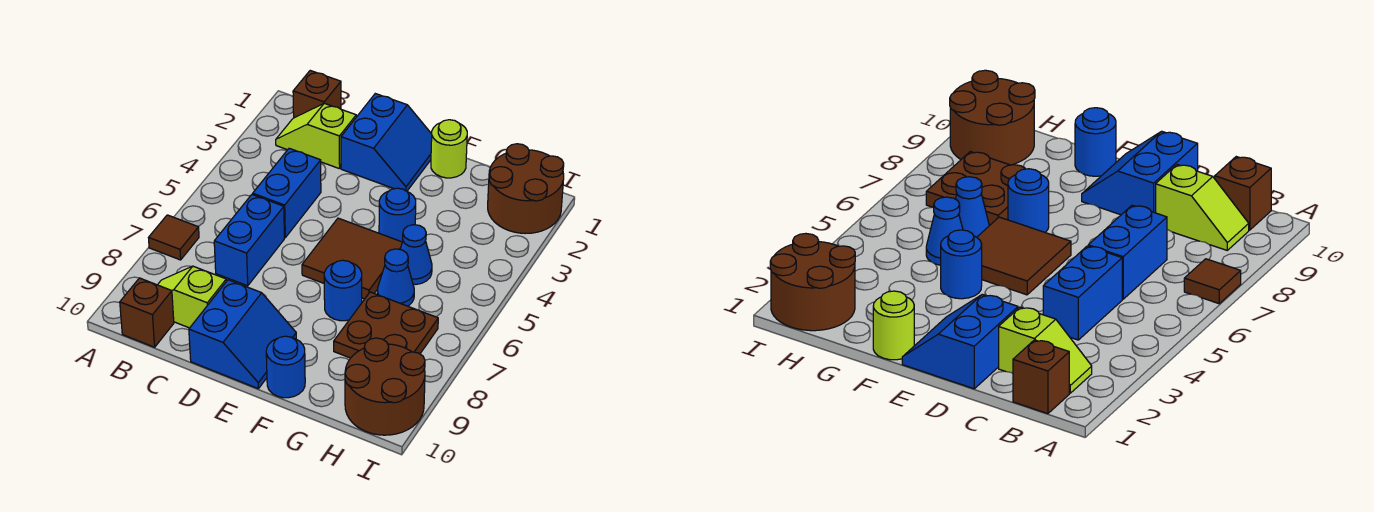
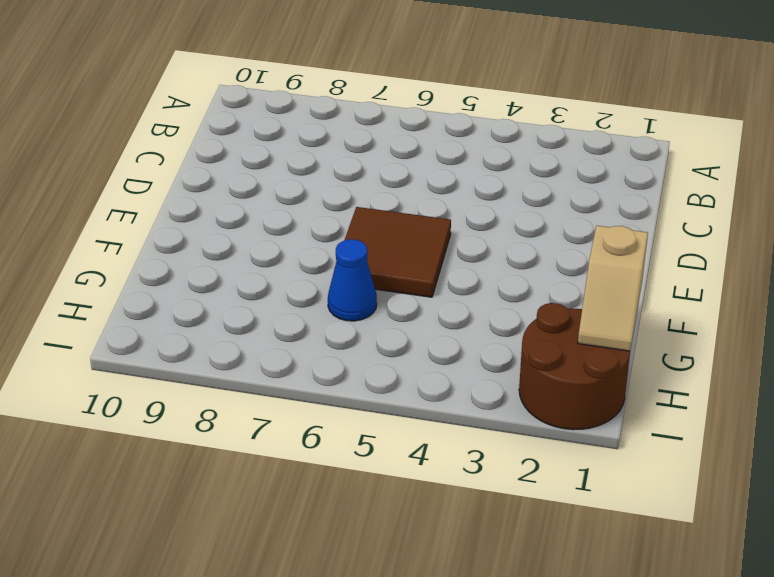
tan slope G1:H1 level 2 top G -> none
none -> brown tile A7 level 1
none -> brown brick B1 level 1
none -> lime slope B2:C2 level 1 top C

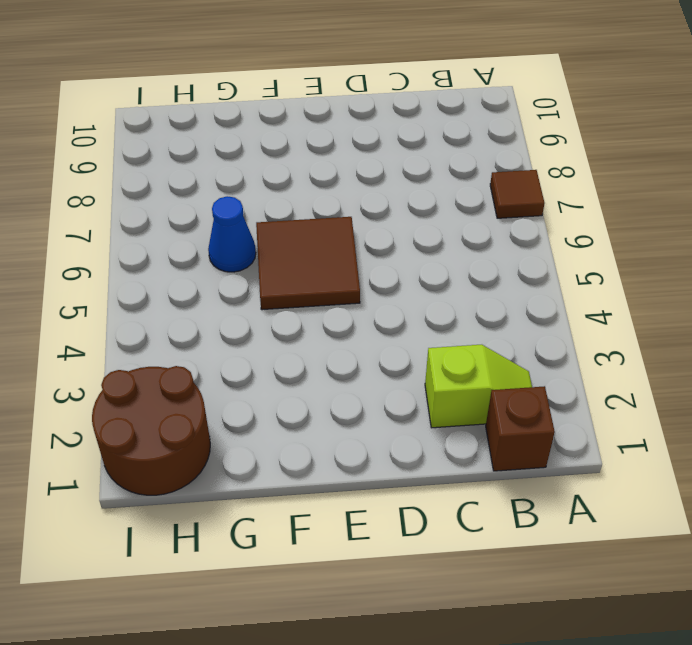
none -> lime slope B9:C9 level 1 top C
none -> brown brick B10 level 1
none -> blue brick C4:C5 level 1

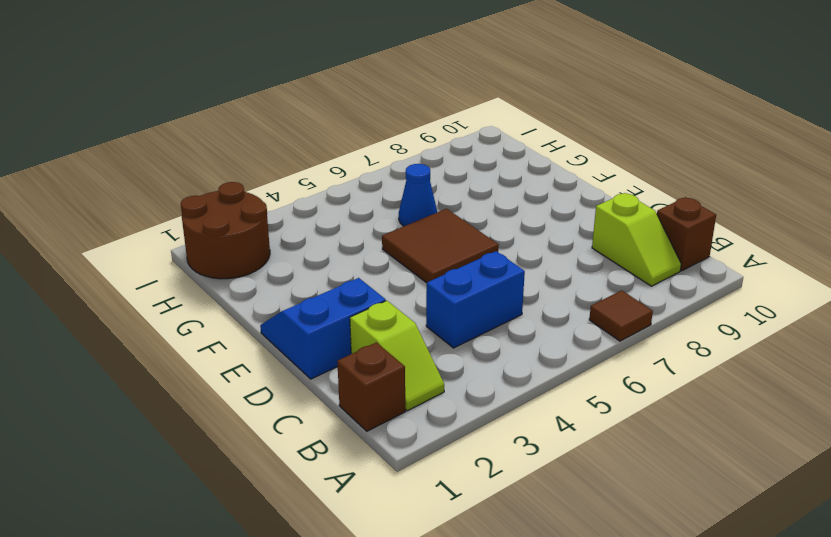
none -> blue brick C6:C7 level 1
none -> blue slope D9:E10 level 1 top D
none -> lime round brick F1 level 1

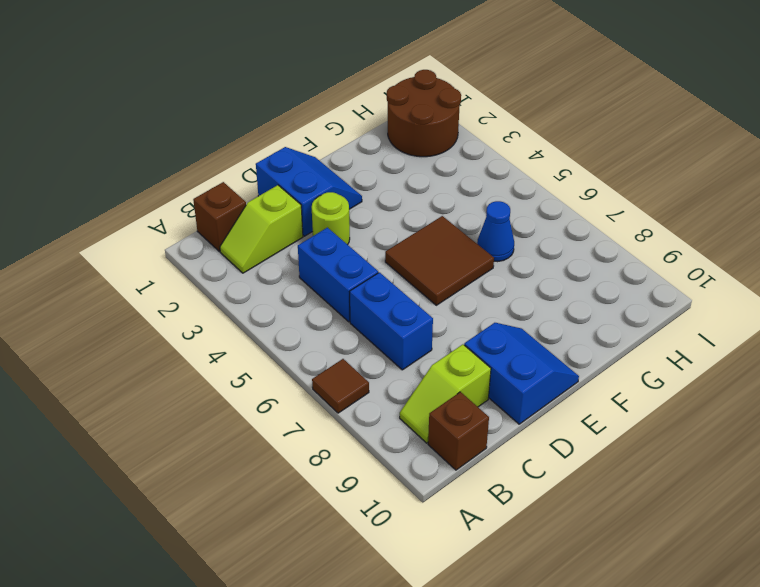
lime round brick D3 level 1 -> lime round brick F1 level 1
none -> blue round brick F4 level 1
none -> blue round brick F7 level 1
none -> blue round brick F10 level 1

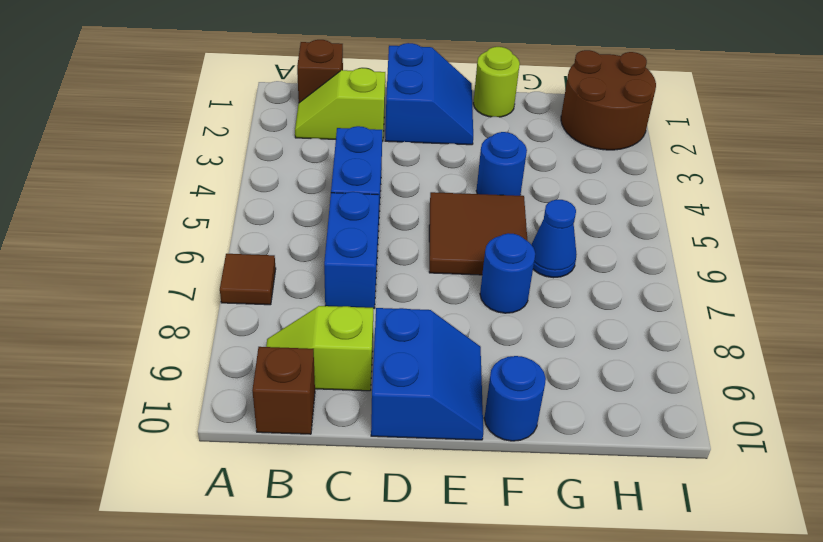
none -> blue cone G5 level 1
none -> brown plate G7:H8 level 1
none -> brown round brick H9:I10 level 1

